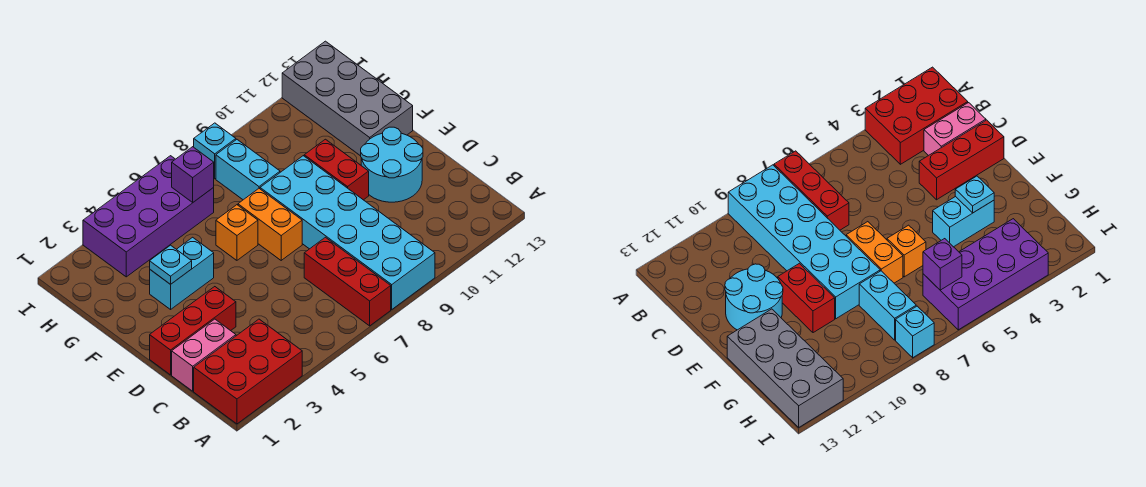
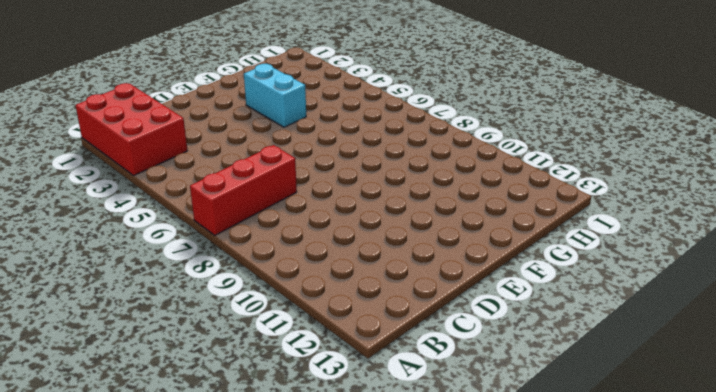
none -> cyan brick A8:F9 level 1
none -> pink brick C1:C2 level 1
none -> red brick D1:D3 level 1

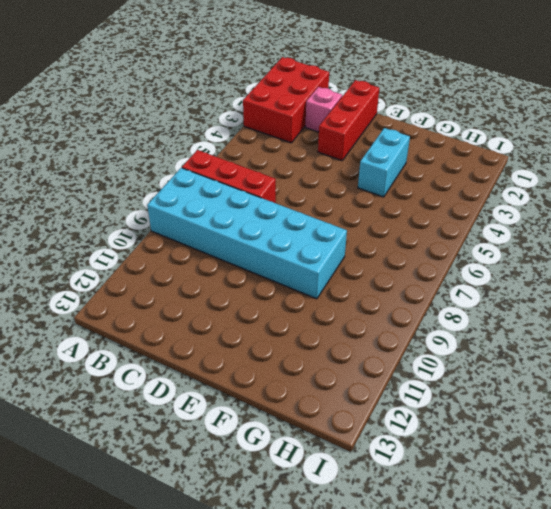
pink brick C2 level 1 -> pink brick C1:C2 level 1
none -> cyan round brick D11:E12 level 1
none -> orange brick E7:F7 level 1
none -> red brick E10:F10 level 1

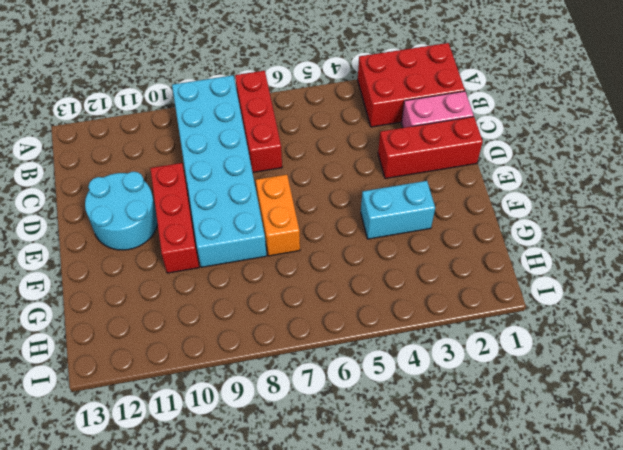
red brick D10:F10 level 1 -> red brick E10:F10 level 1
none -> orange brick F6 level 1
none -> grey brick F12:I13 level 1
none -> cyan brick G8:H8 level 1

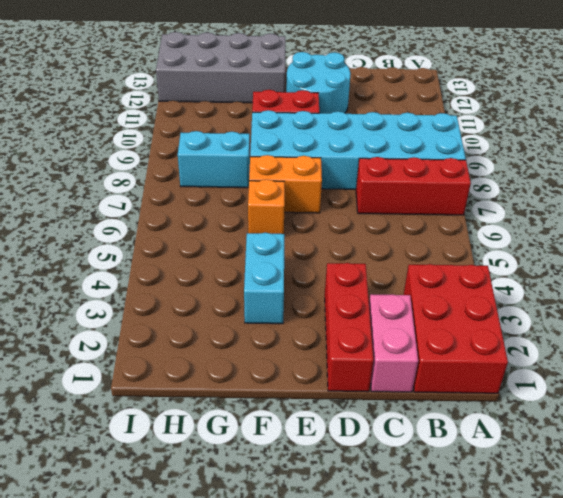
none -> purple brick H3:I6 level 1
none -> cyan brick I8 level 1
none -> cyan plate F3 level 2

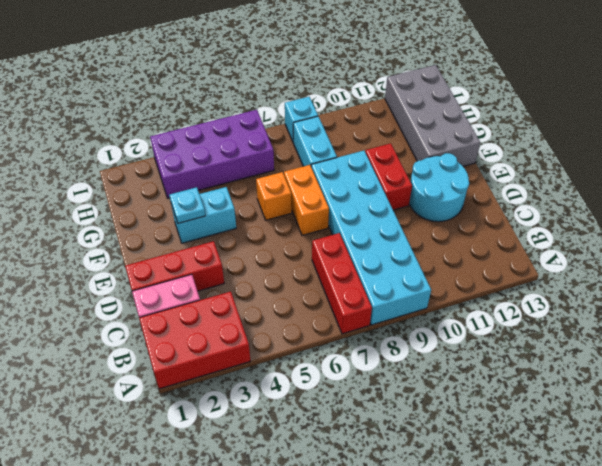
none -> purple brick H6 level 2

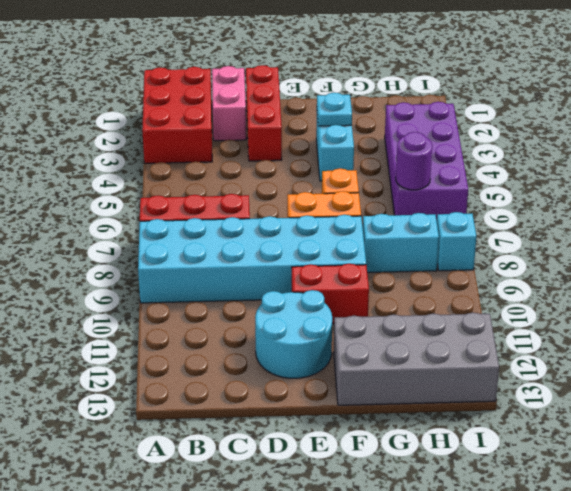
purple round brick H6 level 2 -> purple brick H6 level 2

